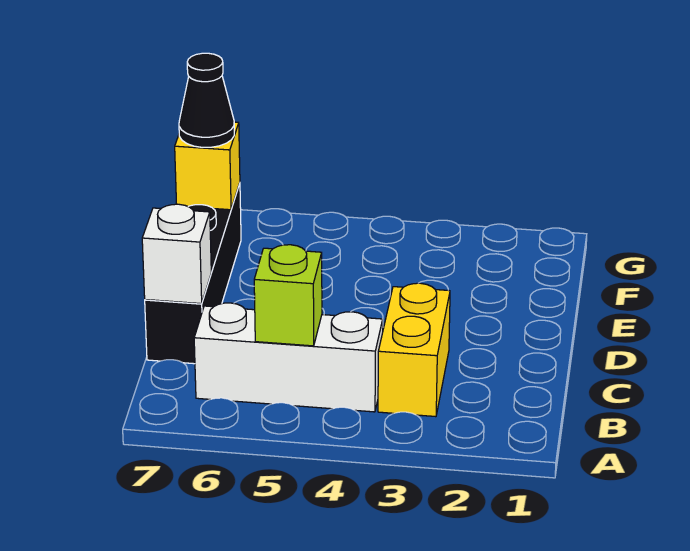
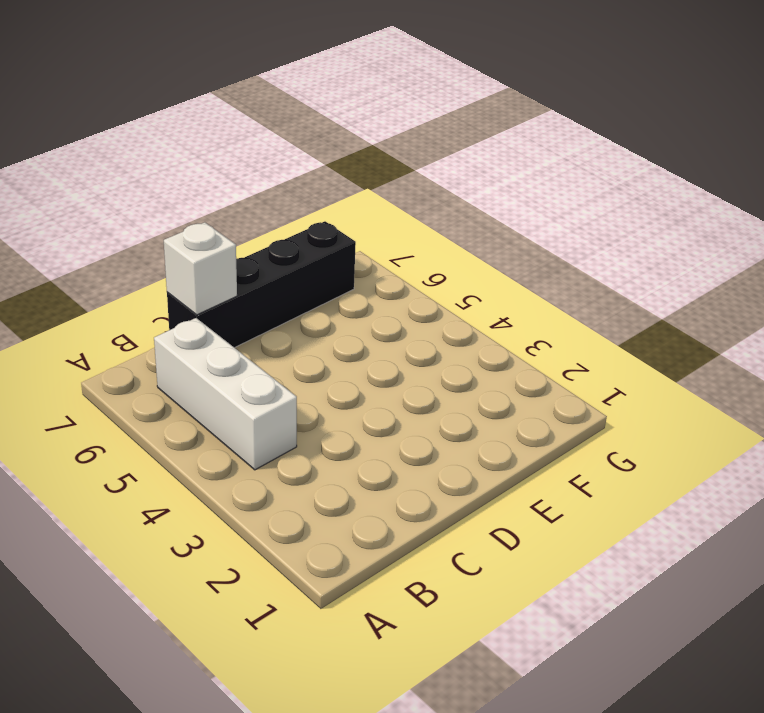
none -> yellow brick B3:C3 level 1
none -> lime brick B5 level 2

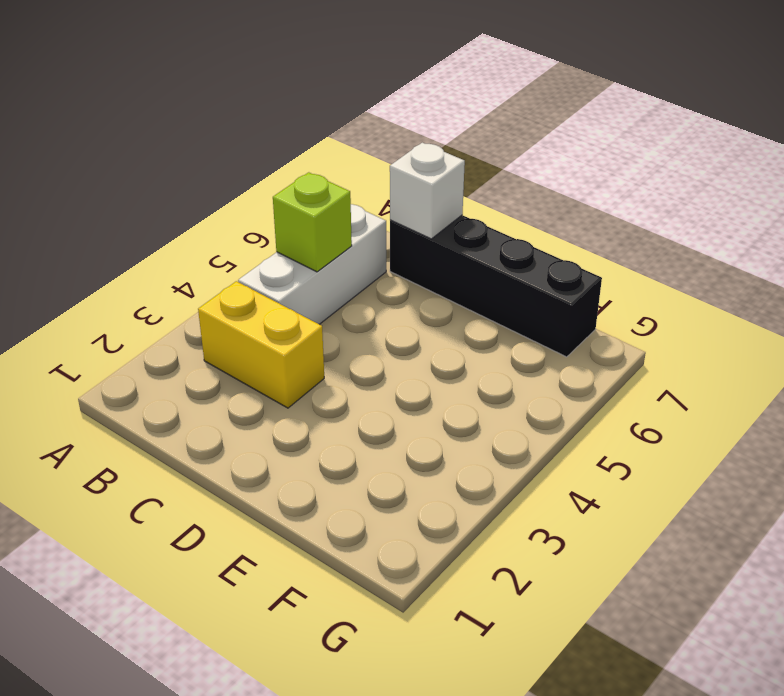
none -> yellow brick F7 level 2
none -> black cone F7 level 3

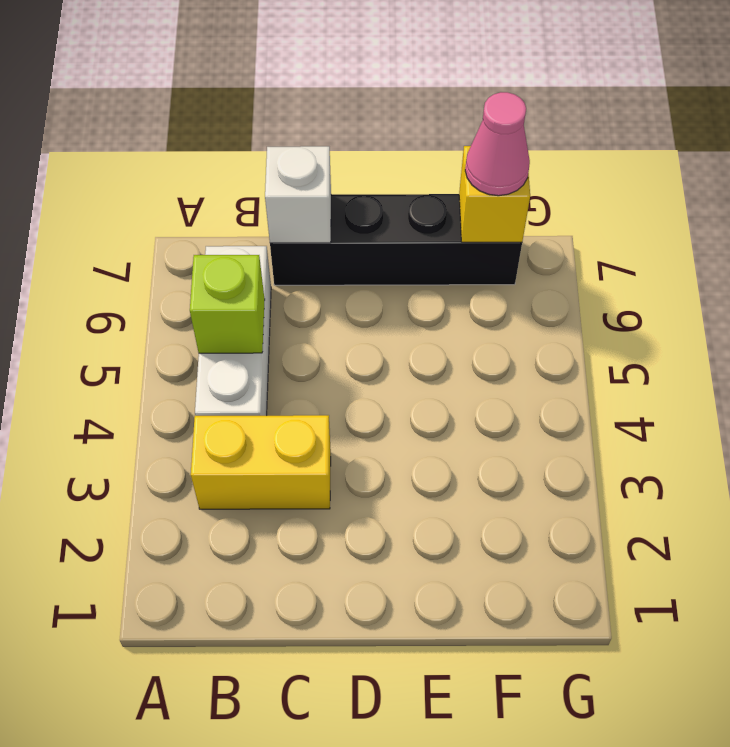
pink cone F7 level 3 -> black cone F7 level 3

